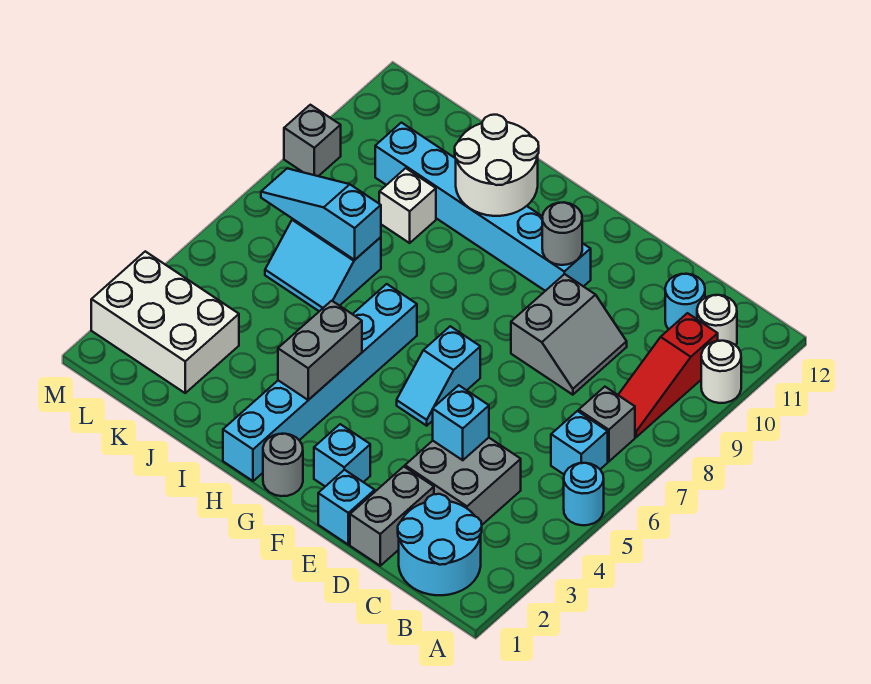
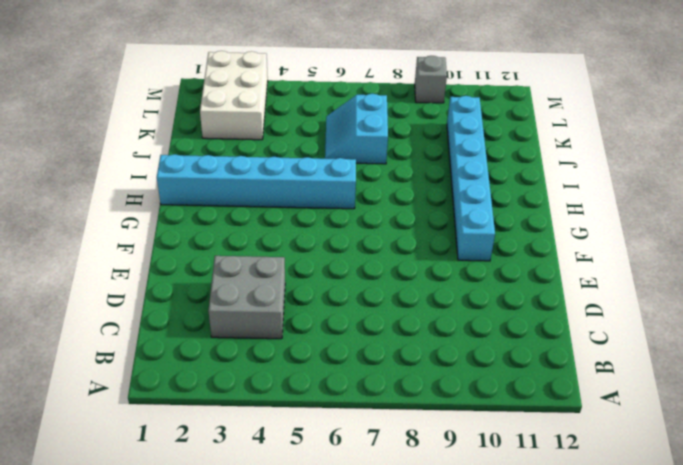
none -> cyan round brick A5 level 1
none -> white round brick A10 level 1
none -> cyan round brick B1:C2 level 1

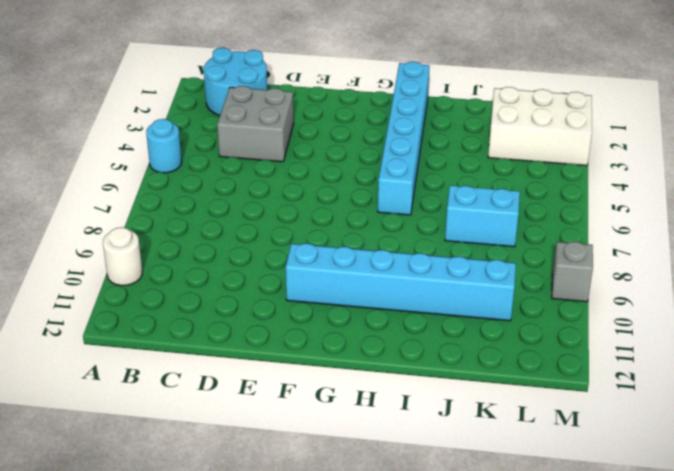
none -> cyan brick B6 level 1
none -> grey brick B7 level 1
none -> red slope B8:B10 level 1 top 10

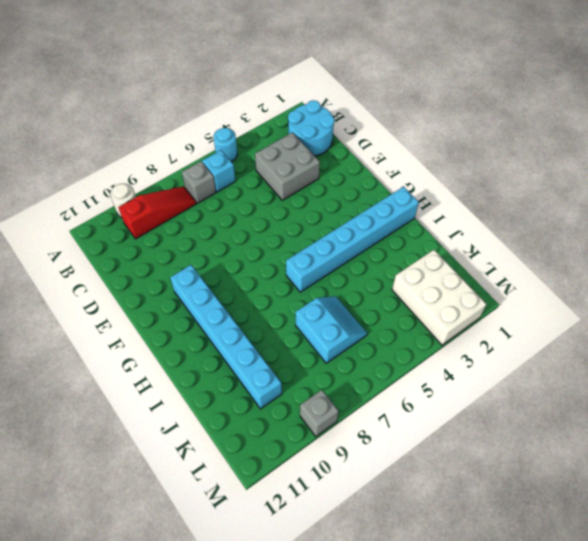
none -> white round brick B11 level 1
none -> cyan round brick C11 level 1
none -> grey brick D1:D2 level 1

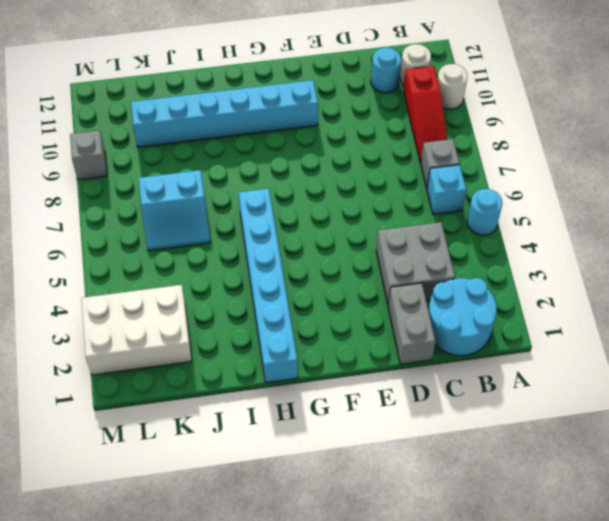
none -> grey slope D8:E9 level 1 top E
none -> cyan brick E1 level 1
none -> cyan brick F2 level 1

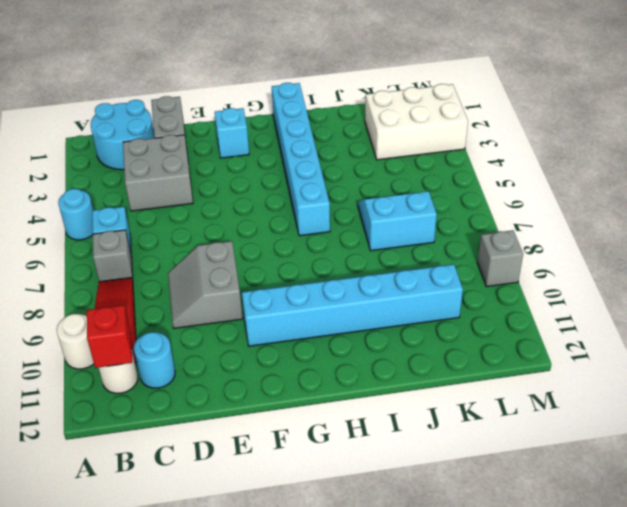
red brick B11 level 2 -> none
none -> cyan brick E1 level 1
none -> cyan slope F5:F6 level 1 top 6
none -> grey round brick G1 level 1

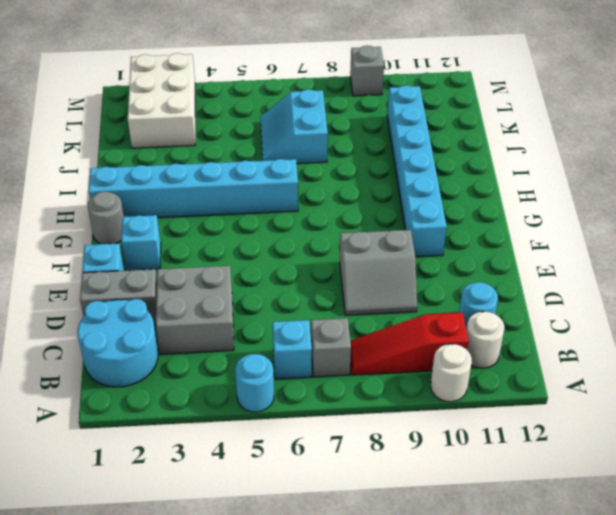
none -> cyan slope F5:F6 level 1 top 6
none -> white brick J9 level 1
none -> cyan brick D4 level 2

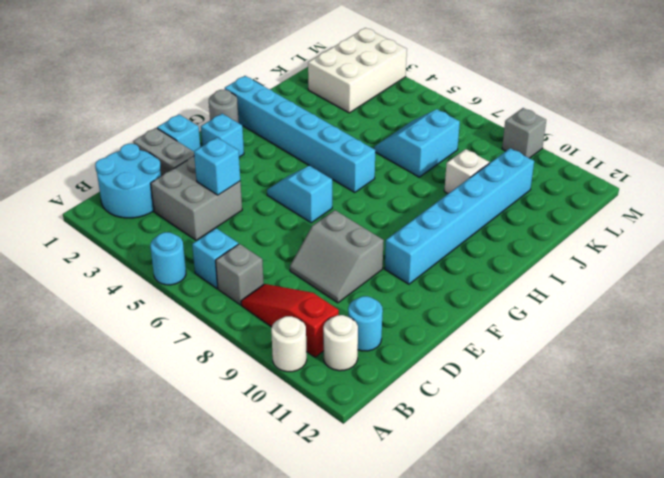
none -> grey round brick F10 level 2
none -> grey brick H3:H4 level 2
none -> white round brick H10:I11 level 2

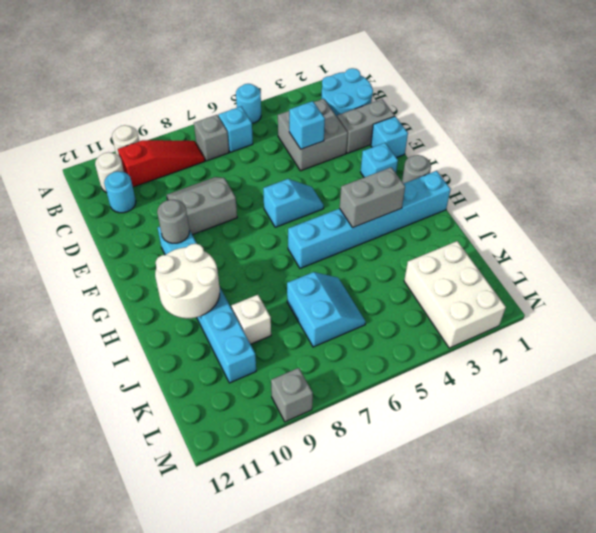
none -> cyan slope J7:L7 level 2 top J

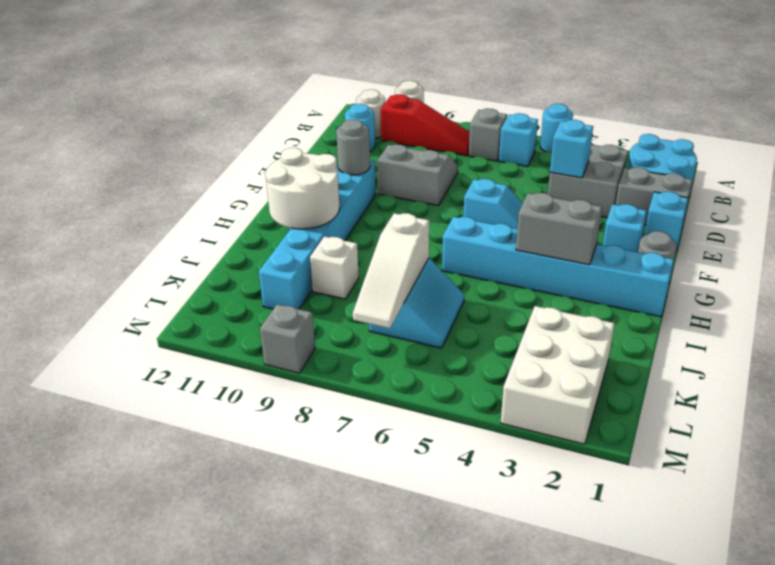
white slope J7:L7 level 2 top J -> cyan slope J7:L7 level 2 top J

